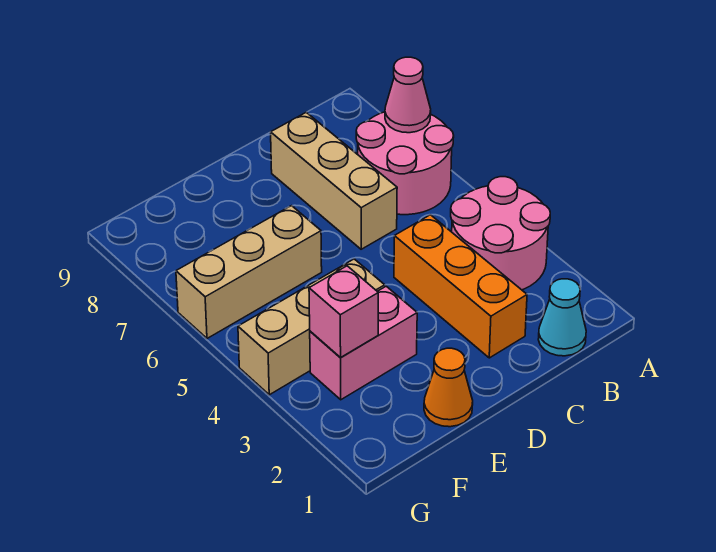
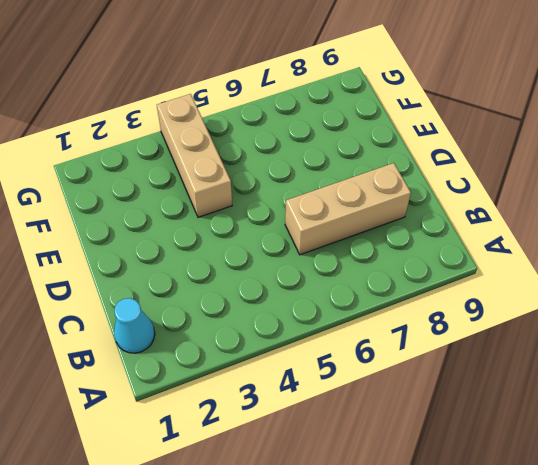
none -> pink round brick A3:B4 level 1
none -> pink round brick A6:B7 level 1

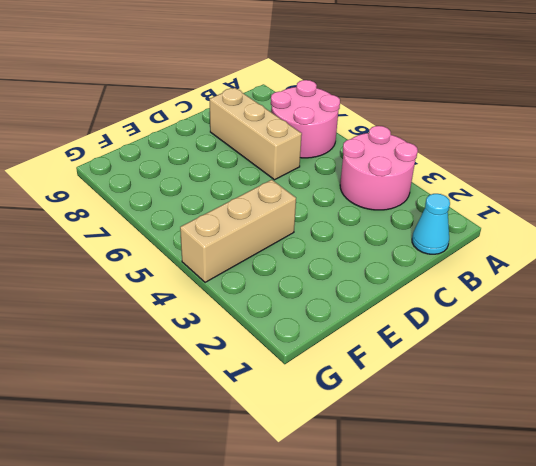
none -> orange brick C2:C4 level 1
none -> orange cone E1 level 1

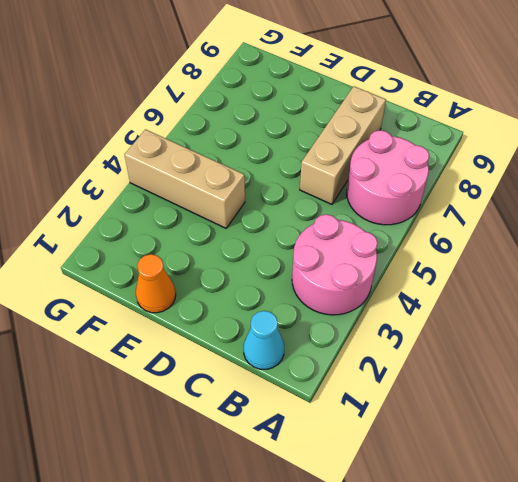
none -> orange brick C2:C4 level 1
none -> pink brick E3:F3 level 1

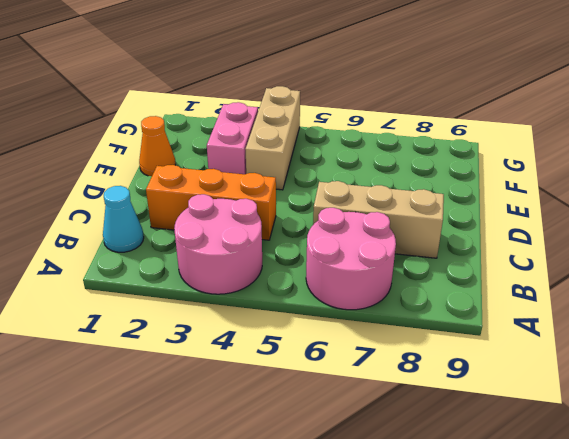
none -> tan brick E6:G6 level 1
none -> pink cone A7 level 2

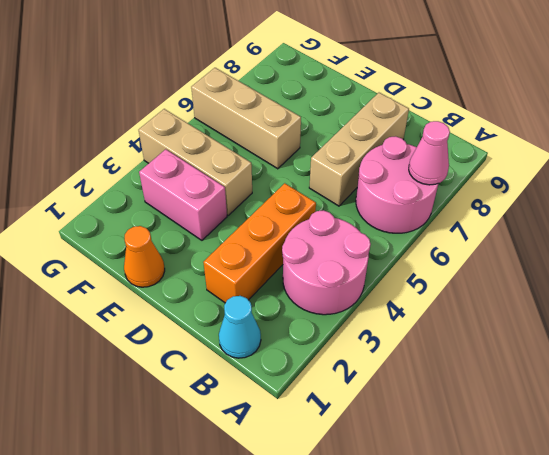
none -> pink brick F3 level 2

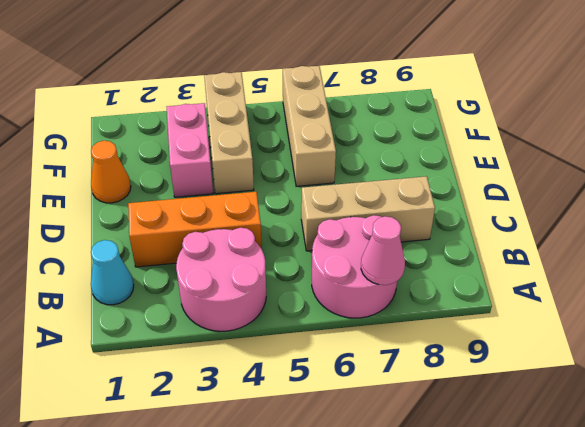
none -> pink brick F3 level 2

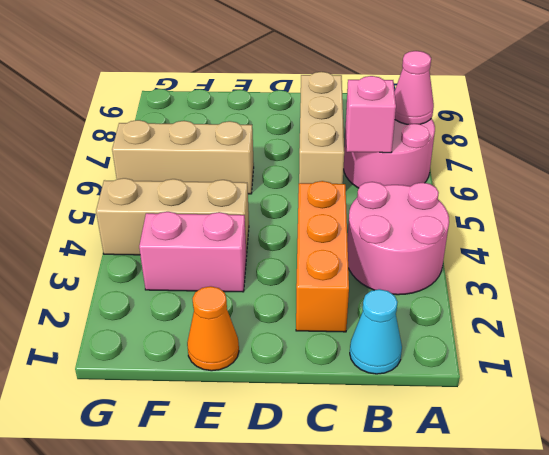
pink brick B6 level 2 -> pink brick F3 level 2

